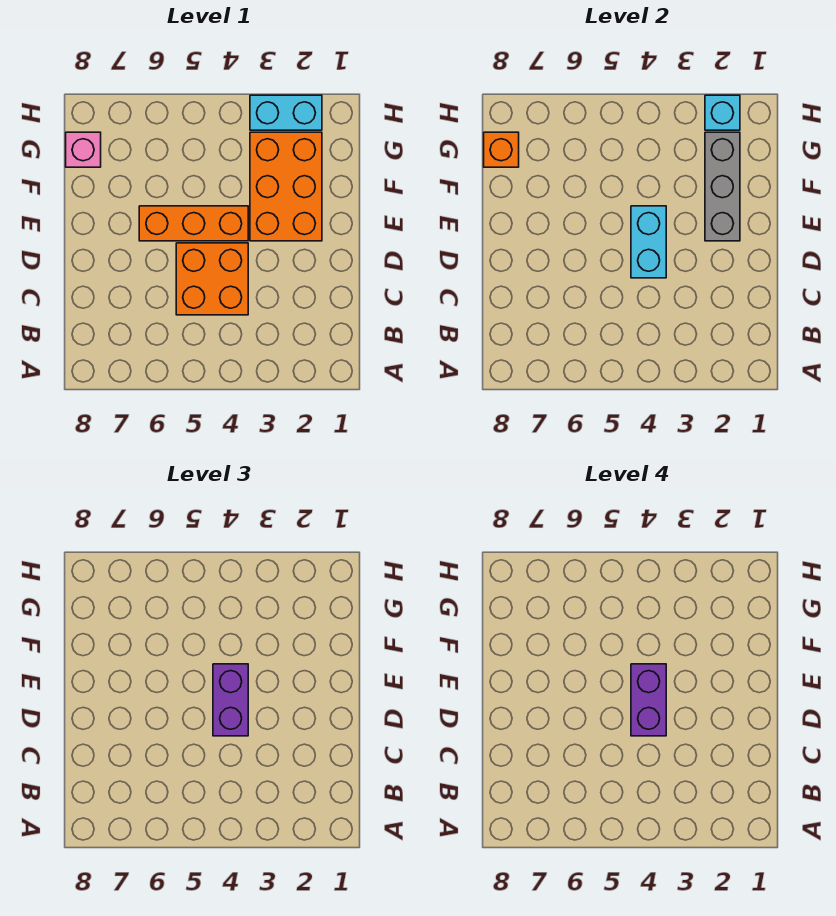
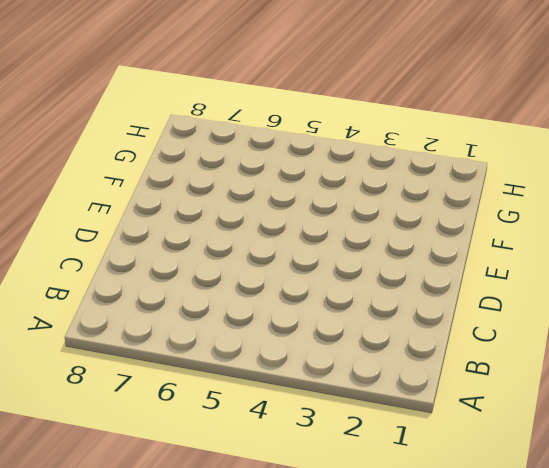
none -> orange brick C4:D5 level 1
none -> orange brick E2:G3 level 1

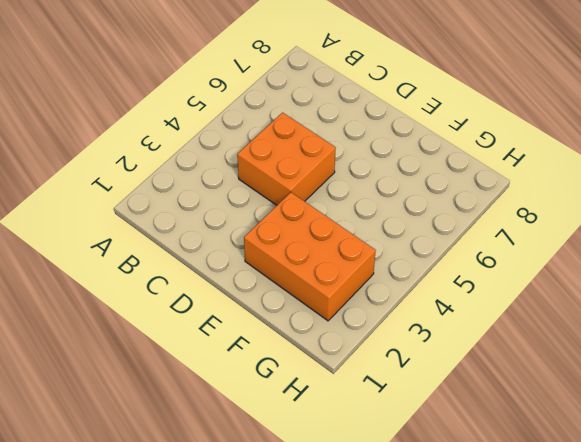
none -> orange brick E4:E6 level 1
none -> pink brick G8 level 1

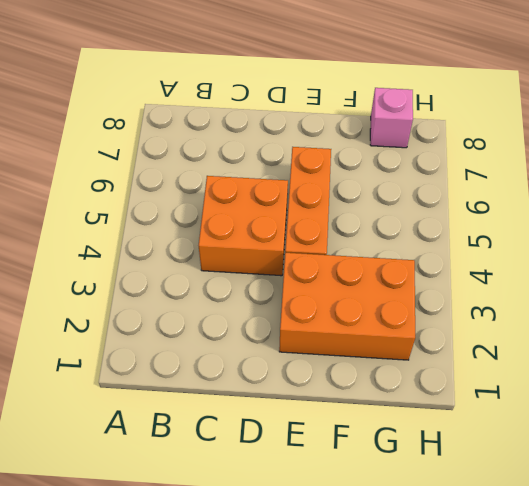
none -> cyan brick H2:H3 level 1
none -> cyan brick D4:E4 level 2

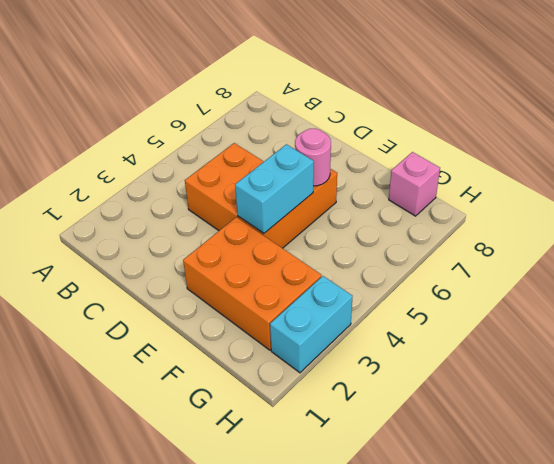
cyan brick E4:E5 level 2 -> cyan brick D4:E4 level 2
pink round brick E6 level 2 -> none
none -> grey brick E2:G2 level 2
none -> orange brick G8 level 2

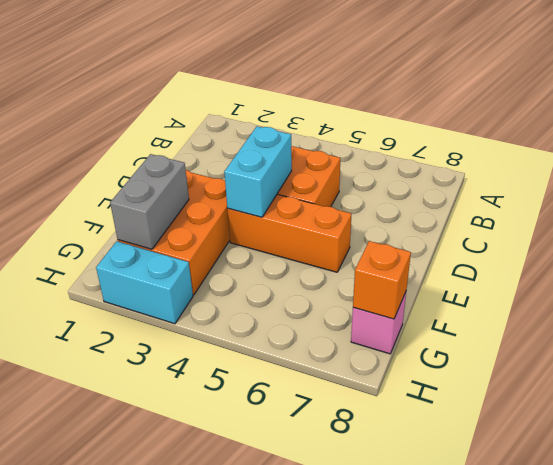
grey brick F2:G2 level 2 -> grey brick E2:G2 level 2
none -> cyan brick H2 level 2
none -> purple brick D4:E4 level 3

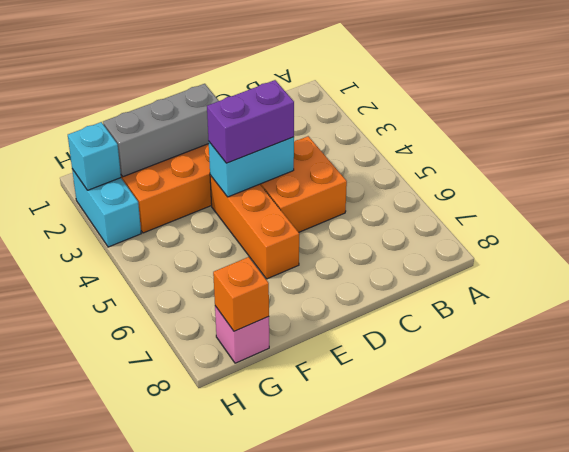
none -> purple brick D4:E4 level 4

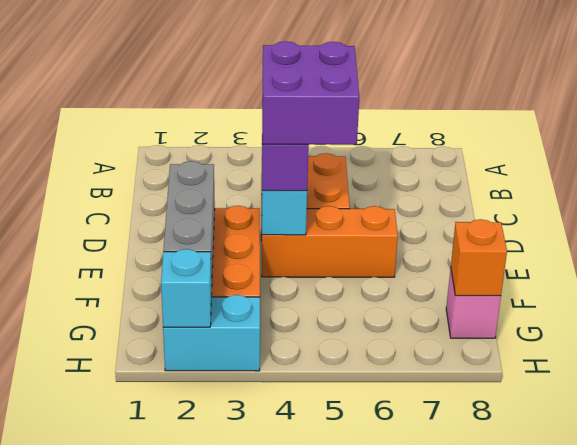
purple brick D4:E5 level 4 -> purple brick D4:E4 level 4

